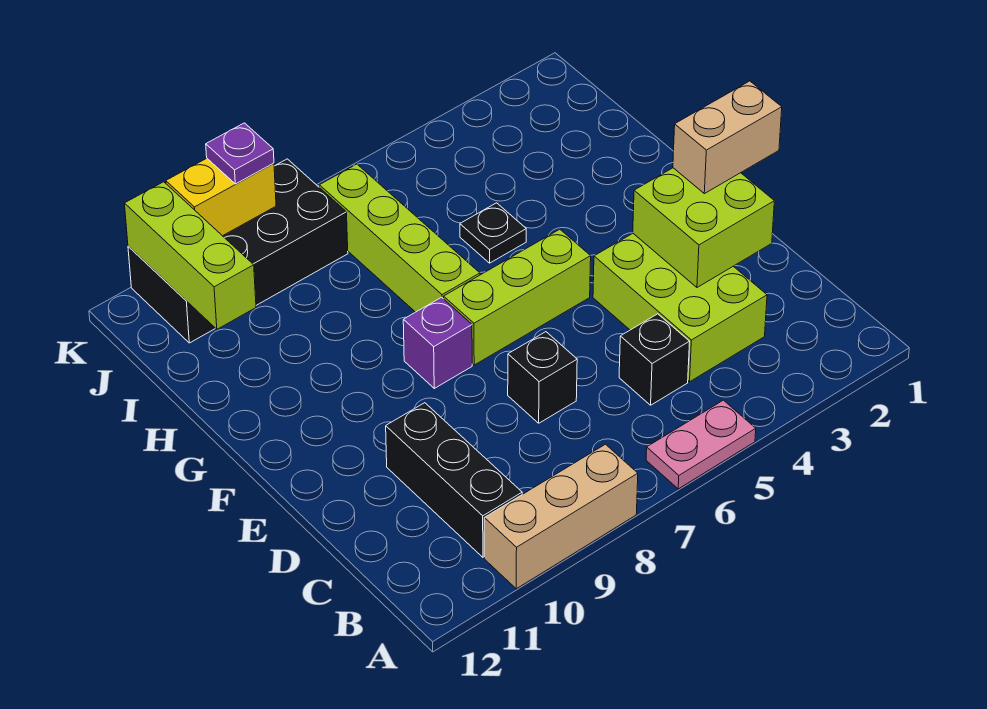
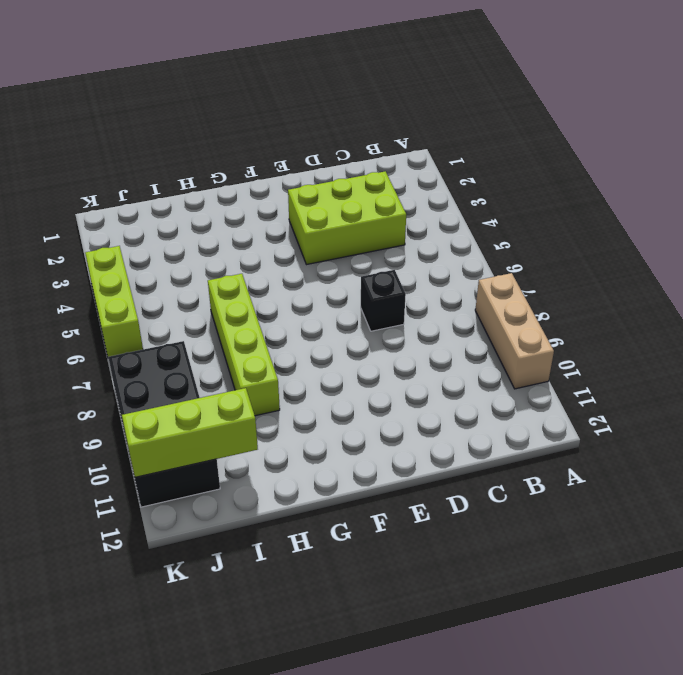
lime brick H6:H9 level 1 -> lime brick G7:J7 level 1
lime brick K4:K6 level 1 -> lime brick F5:F7 level 1
none -> pink plate A5:A6 level 1
none -> black brick B10:D10 level 1
none -> black brick C5 level 1

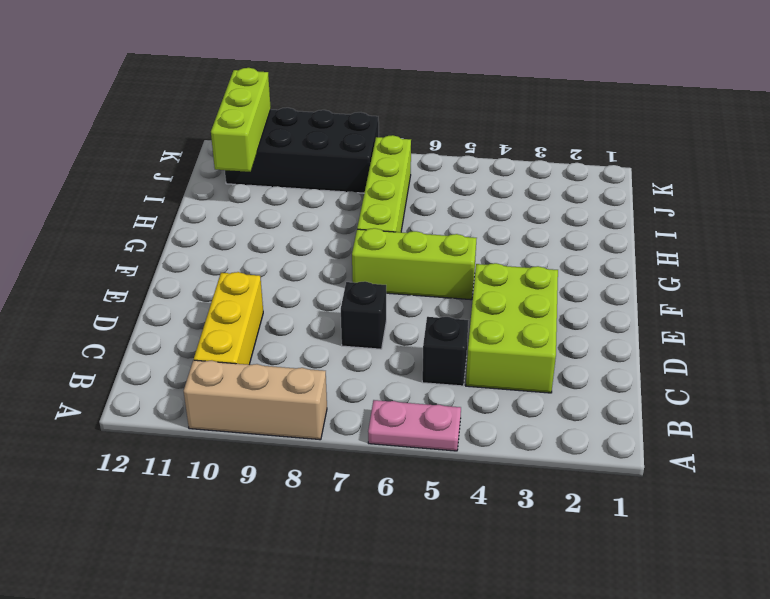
yellow brick B10:D10 level 1 -> black brick B10:D10 level 1
none -> purple brick F8 level 1
none -> black plate H5 level 1
none -> lime brick D2:E3 level 2

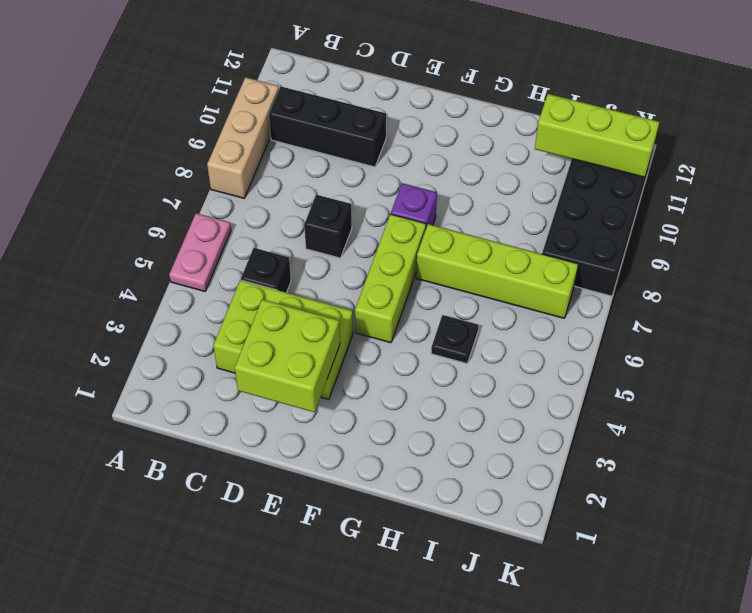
none -> yellow brick K9:K10 level 2
none -> tan brick E1:E2 level 3
none -> purple plate K9 level 3

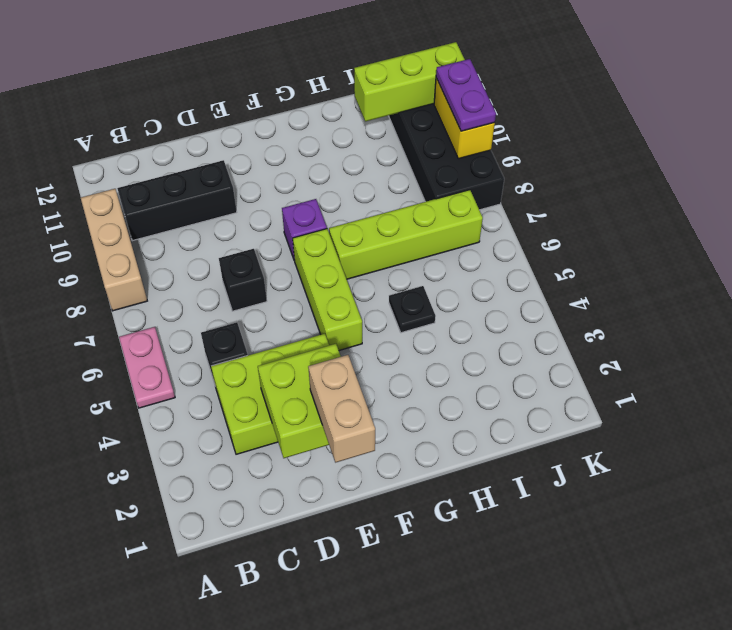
purple plate K9:K10 level 3 -> purple plate K9 level 3

